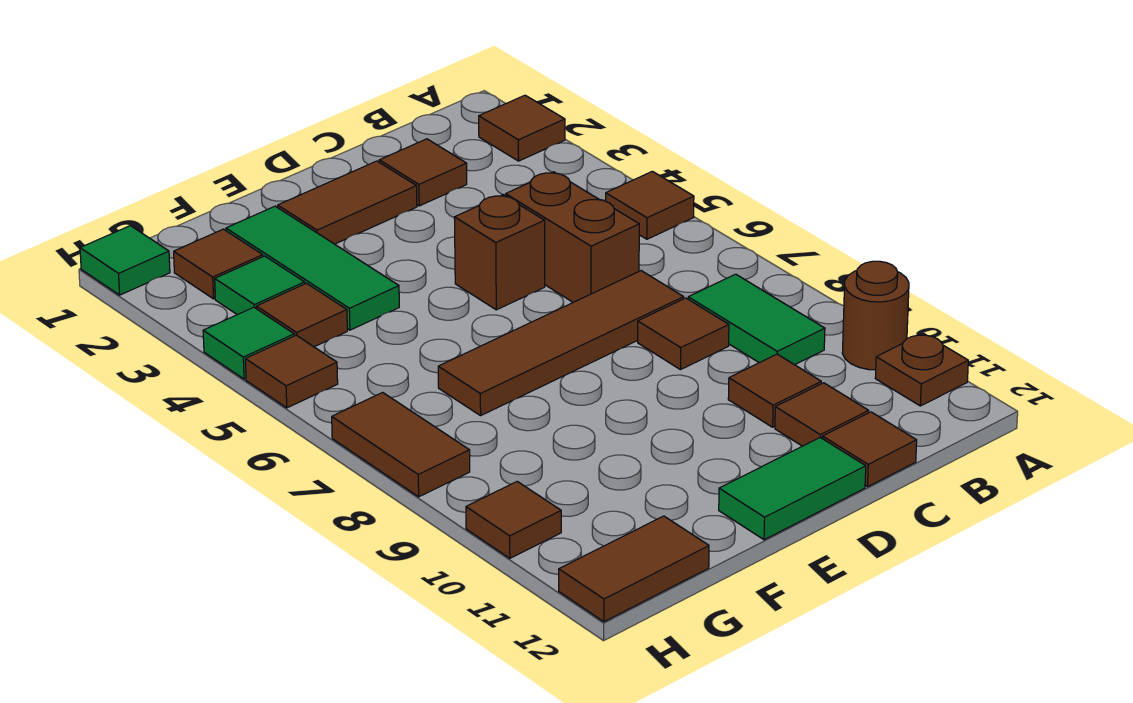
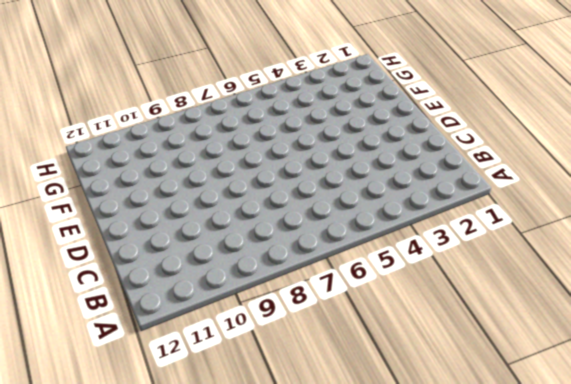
none -> brown tile A2 level 1
none -> brown tile A5 level 1
none -> brown round brick A10 level 1

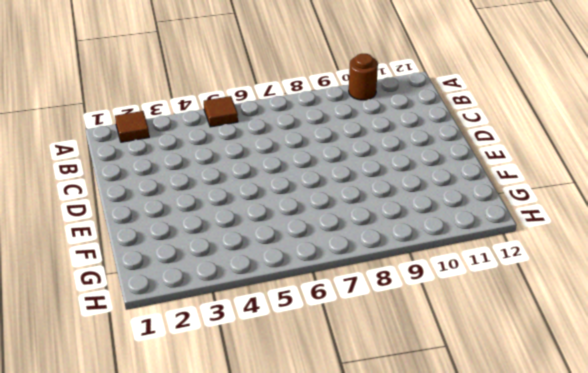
none -> brown plate A11 level 1
none -> green tile B8:B9 level 1
none -> brown tile C2 level 1

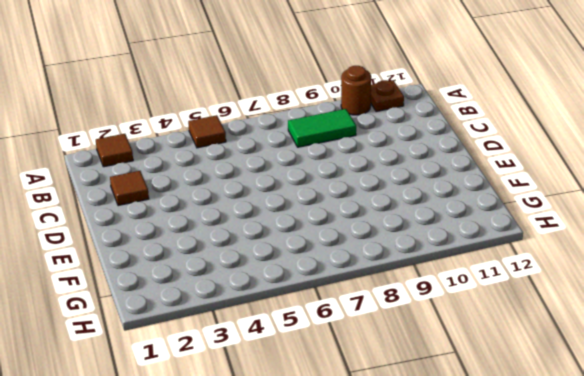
none -> brown brick C5:C6 level 1
none -> brown tile C7:F7 level 1
none -> brown tile C8 level 1

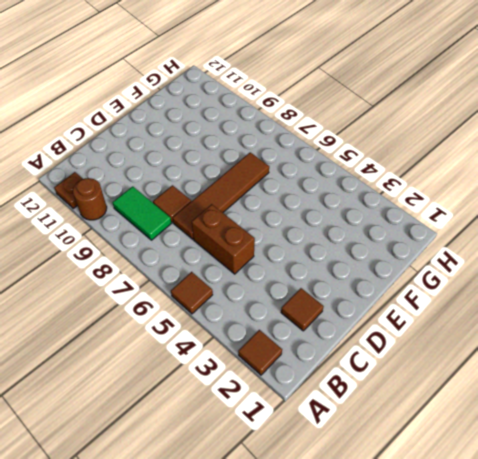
none -> brown tile C10 level 1
none -> brown tile C11 level 1
none -> brown tile C12 level 1

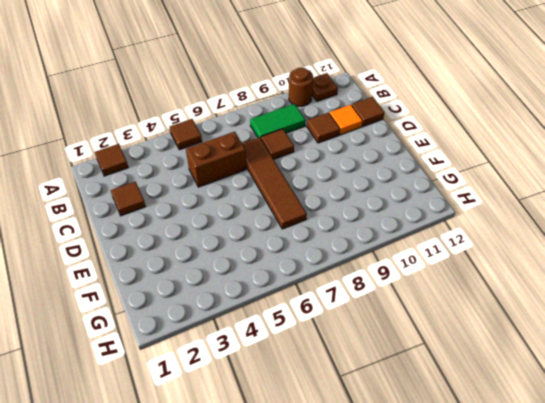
orange tile C11 level 1 -> brown tile C11 level 1
none -> brown tile D2:E2 level 1
none -> brown brick D5 level 1
none -> green tile D12:E12 level 1

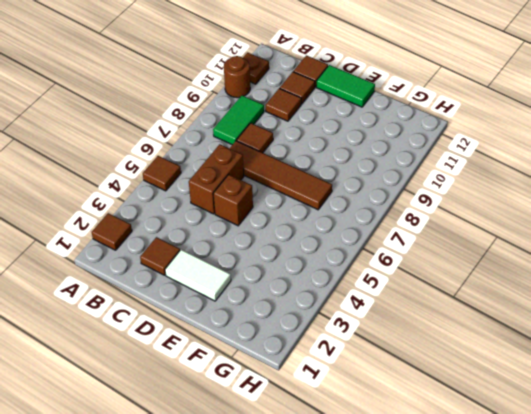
white tile D2:E2 level 1 -> brown tile D2:E2 level 1
none -> green tile F2:F4 level 1
none -> brown tile G2 level 1
none -> green tile G3 level 1

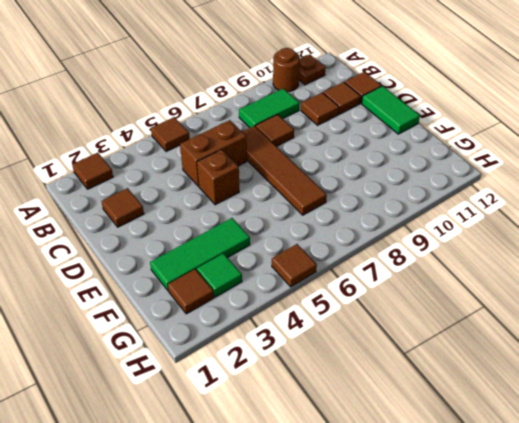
none -> brown tile D2:E2 level 1
none -> brown tile G4 level 1
none -> brown tile G12:H12 level 1

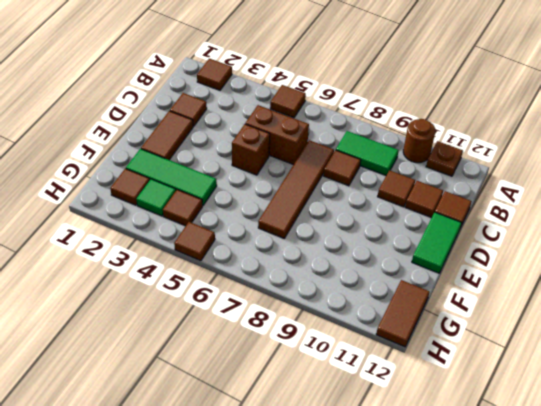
none -> green tile H1 level 1
none -> green tile H4 level 1
none -> brown tile H7:H8 level 1

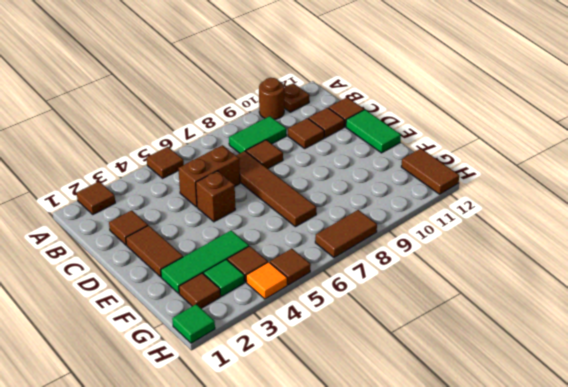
orange tile H4 level 1 -> green tile H4 level 1
none -> brown tile H10 level 1

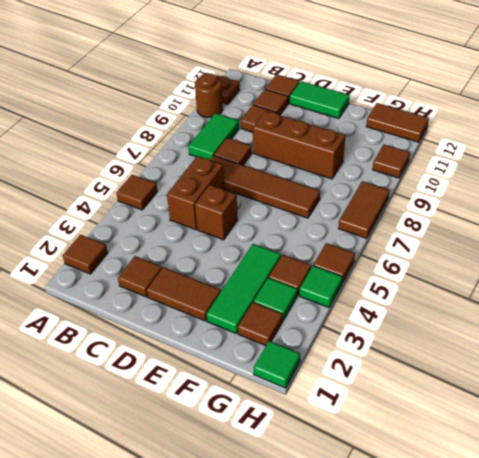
brown brick D9:F9 level 1 -> none

